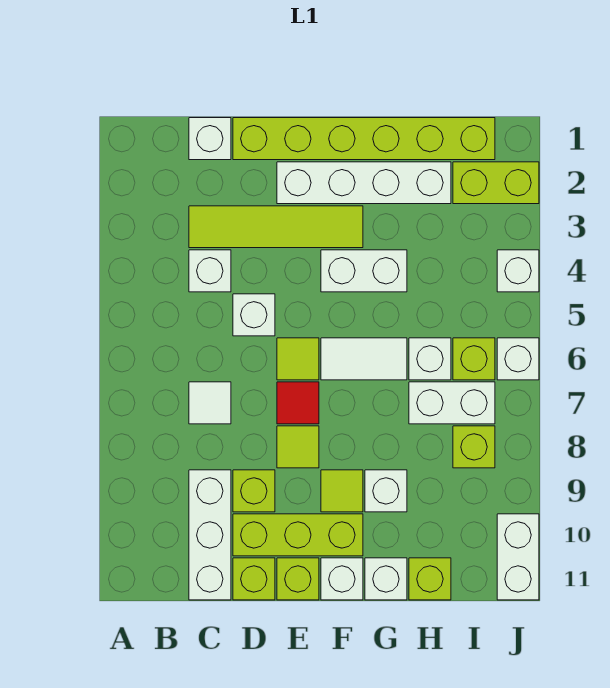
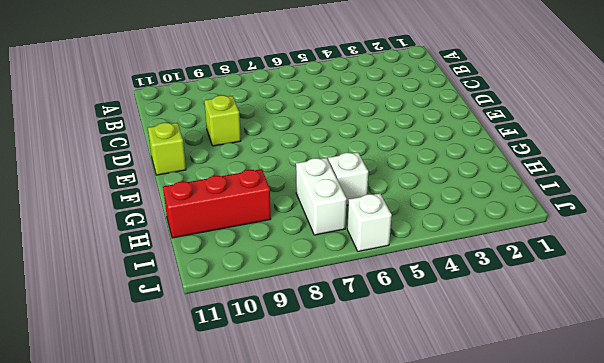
red brick H9:H11 level 1 -> lime brick H11 level 1
none -> white brick C1 level 1
none -> lime tile C3:F3 level 1
none -> white brick C4 level 1
none -> white tile C7 level 1

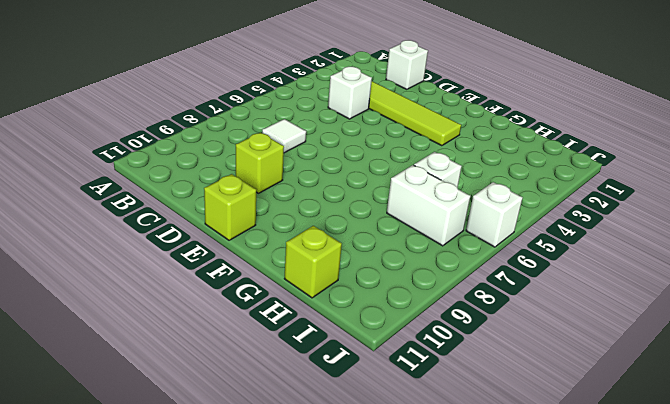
none -> white brick C9:C11 level 1
none -> lime brick D1:I1 level 1
none -> white brick D5 level 1
none -> lime brick D10:F10 level 1

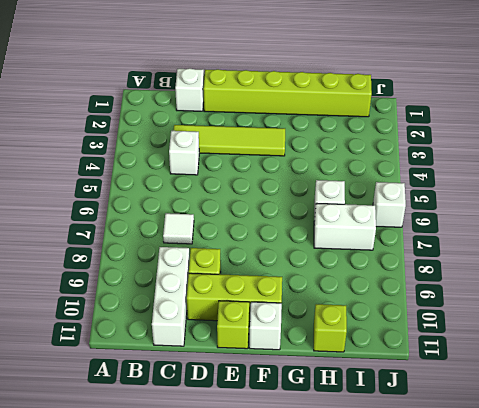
none -> white brick D5 level 1
none -> lime brick D11 level 1
none -> white brick E2:H2 level 1
none -> lime tile E6 level 1

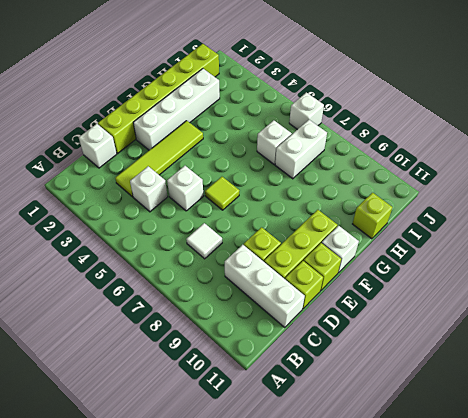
none -> red tile E7 level 1
none -> lime tile E8 level 1
none -> white brick F4:G4 level 1
none -> white tile F6:G6 level 1

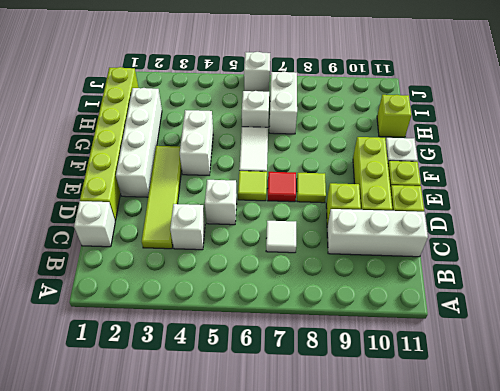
none -> lime tile F9 level 1
none -> white brick G9 level 1
none -> white brick G11 level 1
none -> lime brick I2:J2 level 1

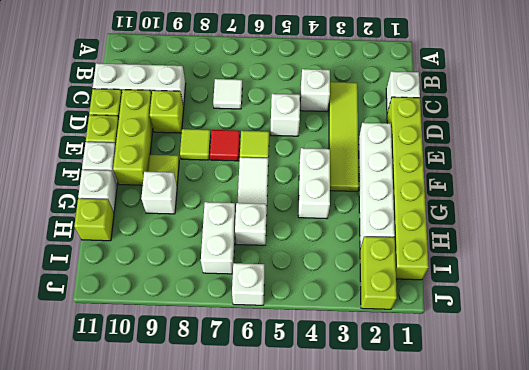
none -> lime brick I6 level 1
none -> lime brick I8 level 1
none -> white brick J4 level 1
none -> white brick J10:J11 level 1

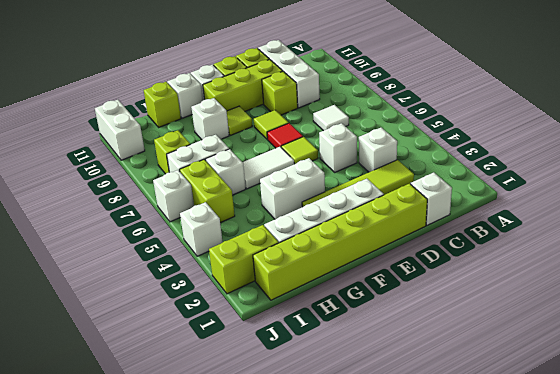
lime brick I5:I6 level 1 -> lime brick I6 level 1

